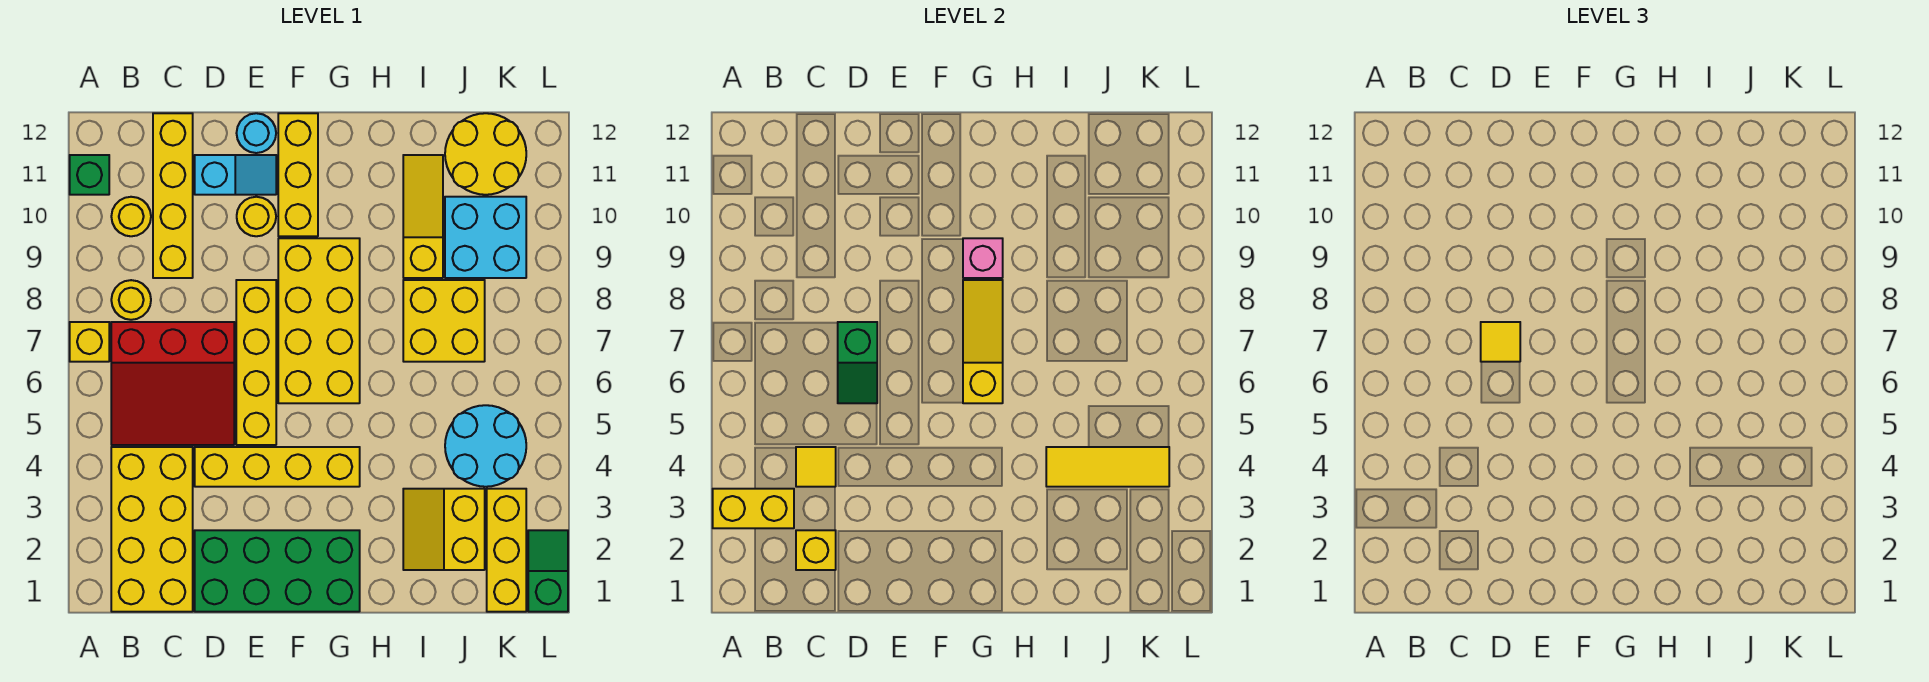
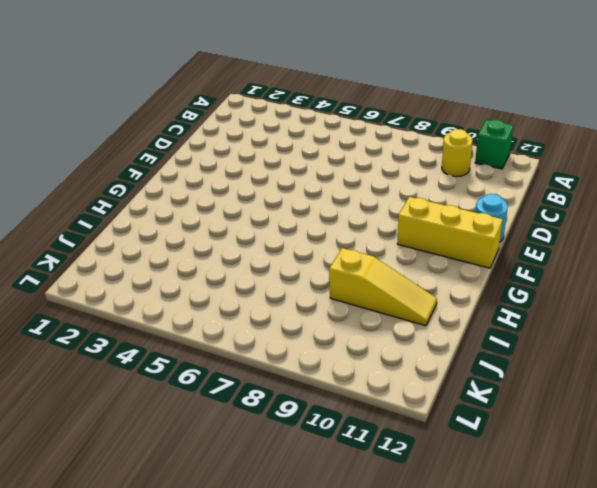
none -> yellow brick A7 level 1
none -> yellow brick B1:C4 level 1
none -> red slope B5:D7 level 1 top 7
none -> yellow round brick B8 level 1

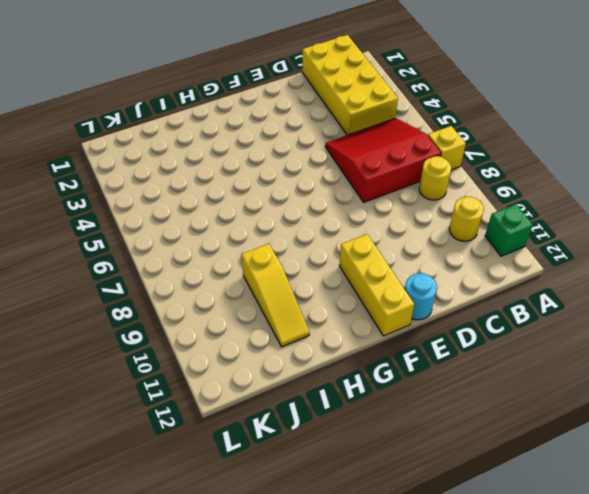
none -> yellow brick C9:C12 level 1
none -> green brick D1:G2 level 1
none -> yellow brick D4:G4 level 1
none -> cyan slope D11:E11 level 1 top D

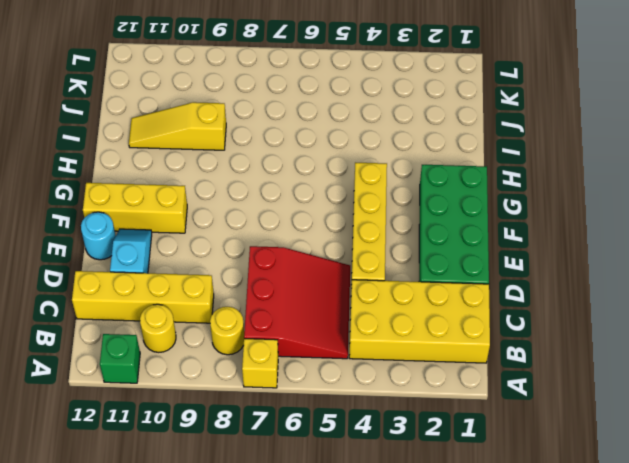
none -> yellow brick E5:E8 level 1
none -> yellow round brick E10 level 1
none -> yellow brick F6:G9 level 1
none -> yellow slope I2:J3 level 1 top J

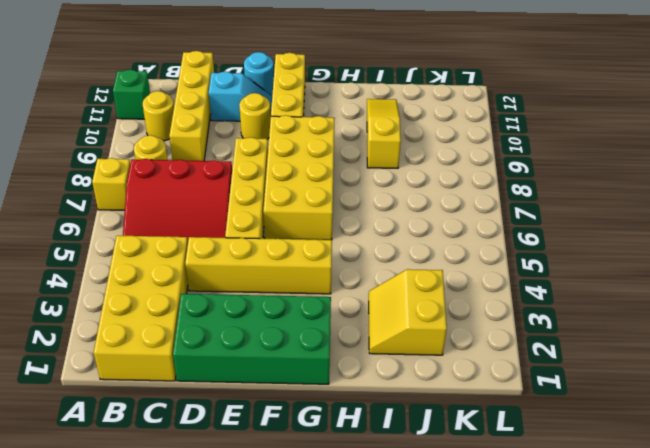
none -> yellow brick I7:J8 level 1
none -> cyan round brick J4:K5 level 1
none -> cyan brick J9:K10 level 1
none -> yellow round brick J11:K12 level 1

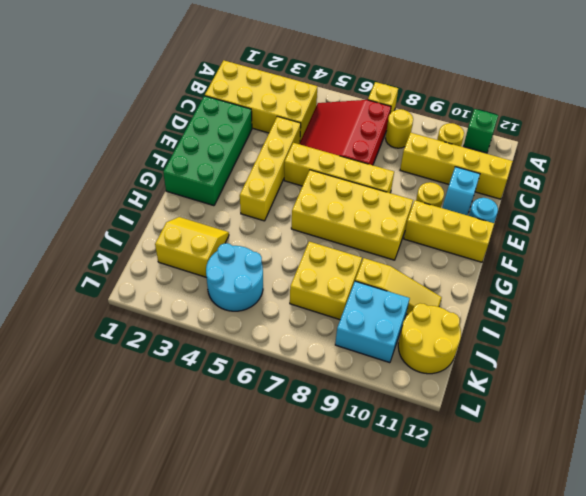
none -> yellow brick K1:K3 level 1
none -> green slope L1:L2 level 1 top 1
none -> yellow brick A3:B3 level 2
none -> yellow brick C2 level 2

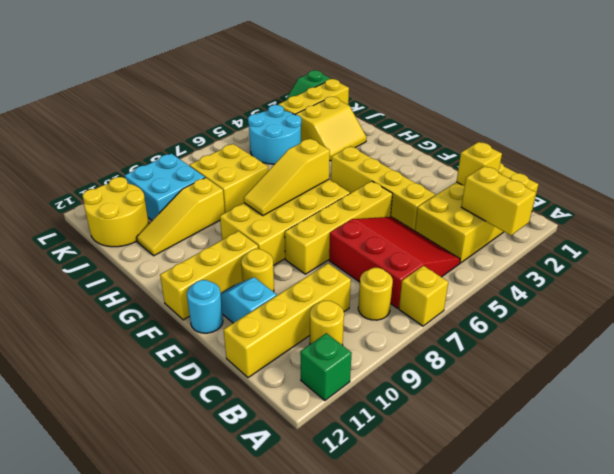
none -> green brick D1:G2 level 1
none -> yellow tile C4 level 2
none -> green slope D6:D7 level 2 top 7
none -> pink brick G9 level 2

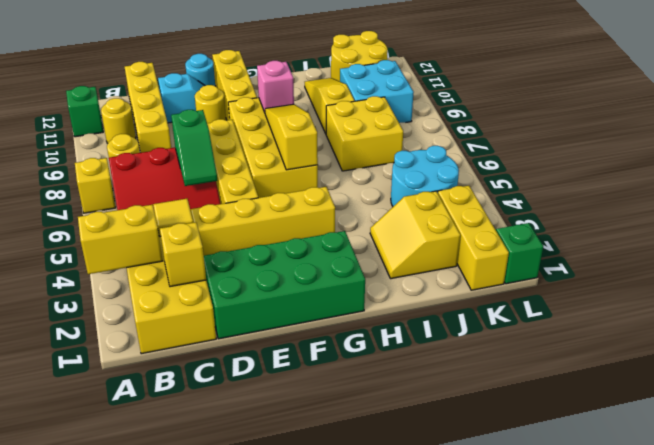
none -> yellow tile I4:K4 level 2
none -> yellow tile D7 level 3

